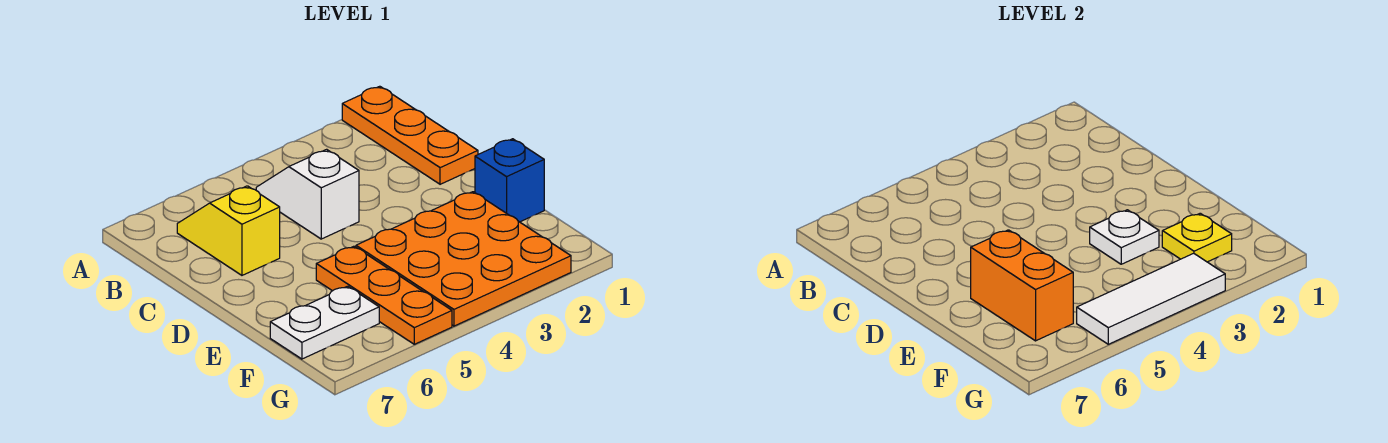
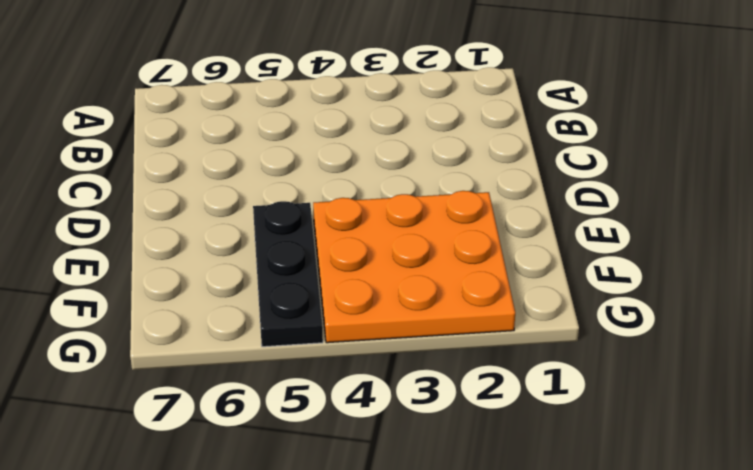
black plate E5:G5 level 1 -> orange plate E5:G5 level 1
none -> orange plate A1:C1 level 1
none -> white slope B4:C4 level 1 top C

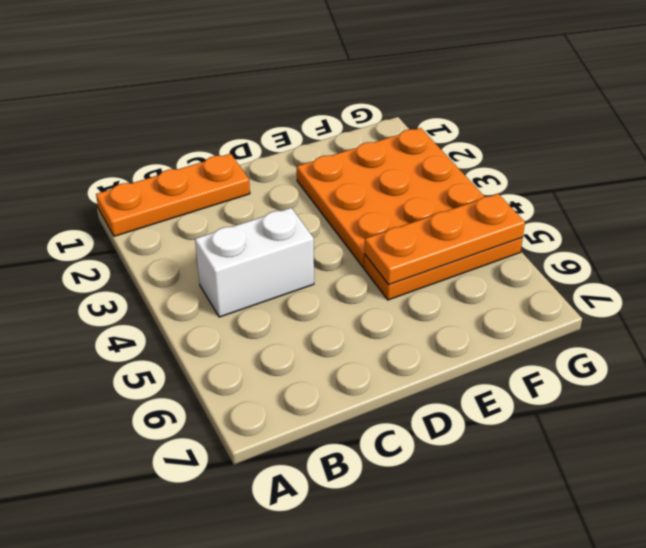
white brick B4:C4 level 1 -> white slope B4:C4 level 1 top C
orange plate E5:G5 level 2 -> white tile G3:G5 level 2
none -> yellow slope B6:C6 level 1 top C
none -> blue brick E1 level 1

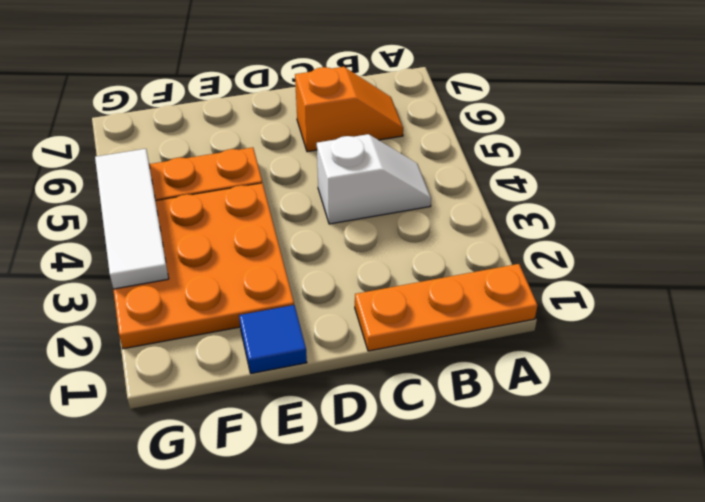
orange slope B6:C6 level 1 top C -> yellow slope B6:C6 level 1 top C
blue tile E1 level 1 -> blue brick E1 level 1
none -> white plate F6:F7 level 1
none -> white plate E3 level 2

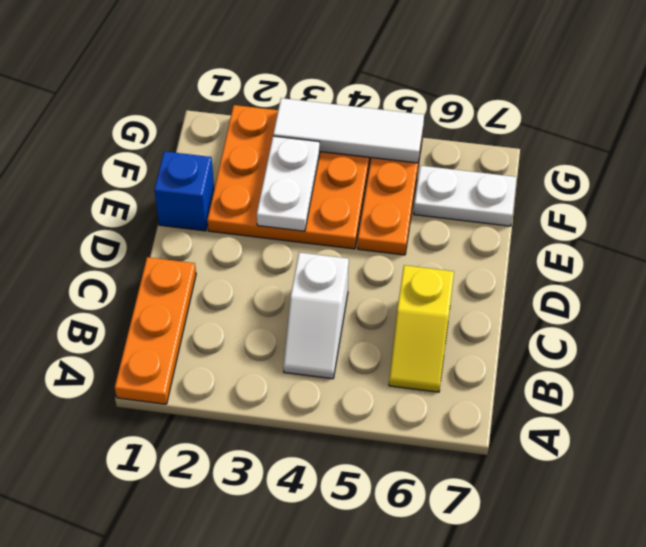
white plate E3:F3 level 2 -> white plate E3 level 2
none -> orange brick E6:F6 level 2
none -> yellow plate F2 level 2

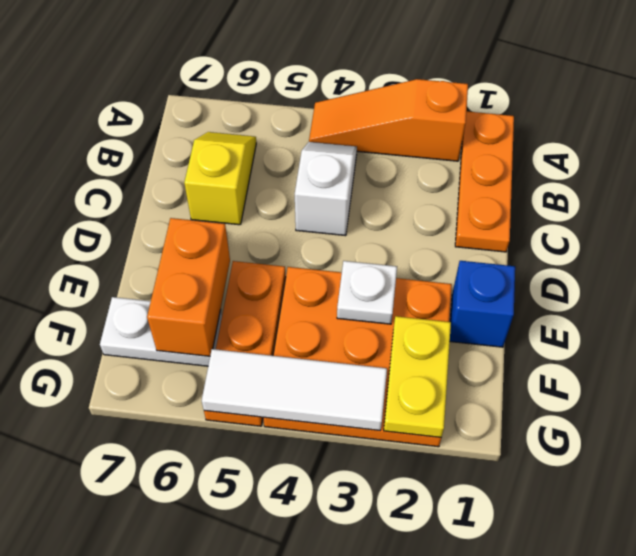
orange slope A2:A4 level 1 top 2 -> none
yellow plate F2:G2 level 2 -> yellow plate F2 level 2

